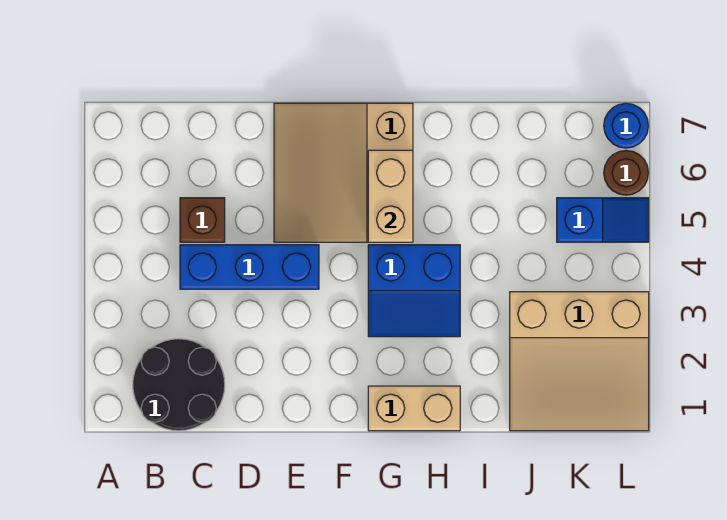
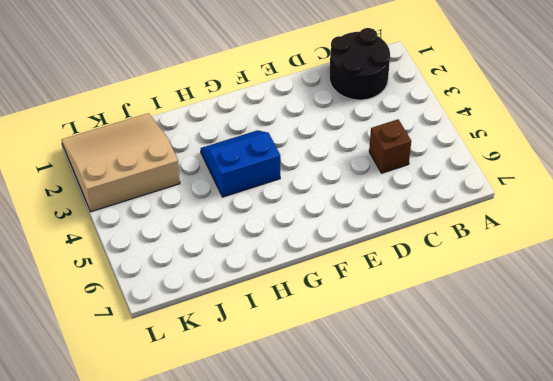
none -> blue brick C4:E4 level 1
none -> tan slope E5:G7 level 1 top G

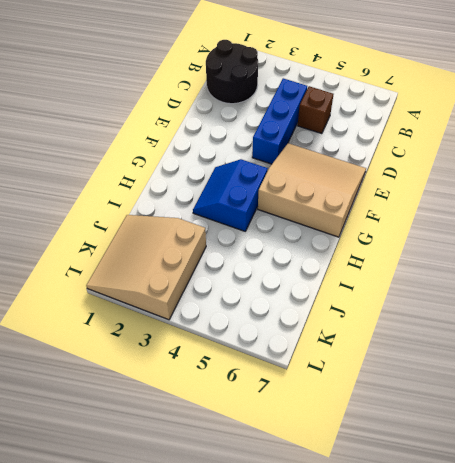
none -> tan brick G1:H1 level 1
none -> blue slope K5:L5 level 1 top K

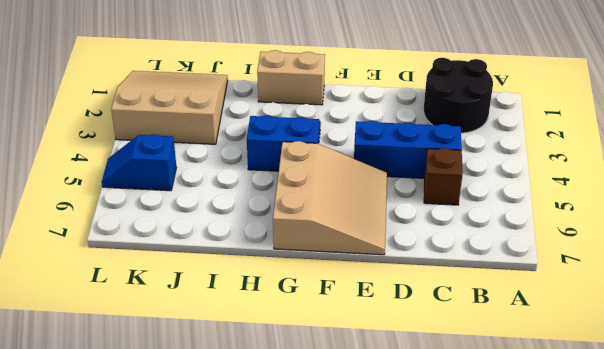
none -> brown round brick L6 level 1
none -> blue round brick L7 level 1

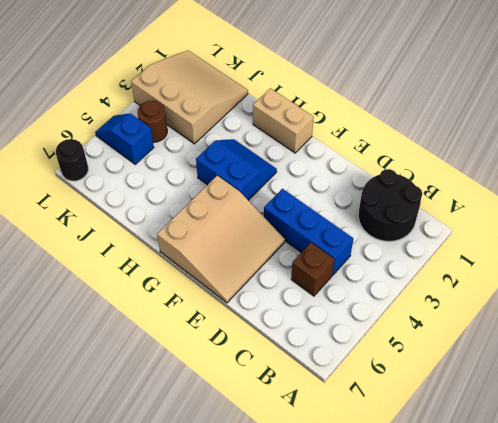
brown round brick K4 level 1 -> brown round brick L6 level 1
black round brick L7 level 1 -> blue round brick L7 level 1
none -> tan brick G5:G6 level 2

